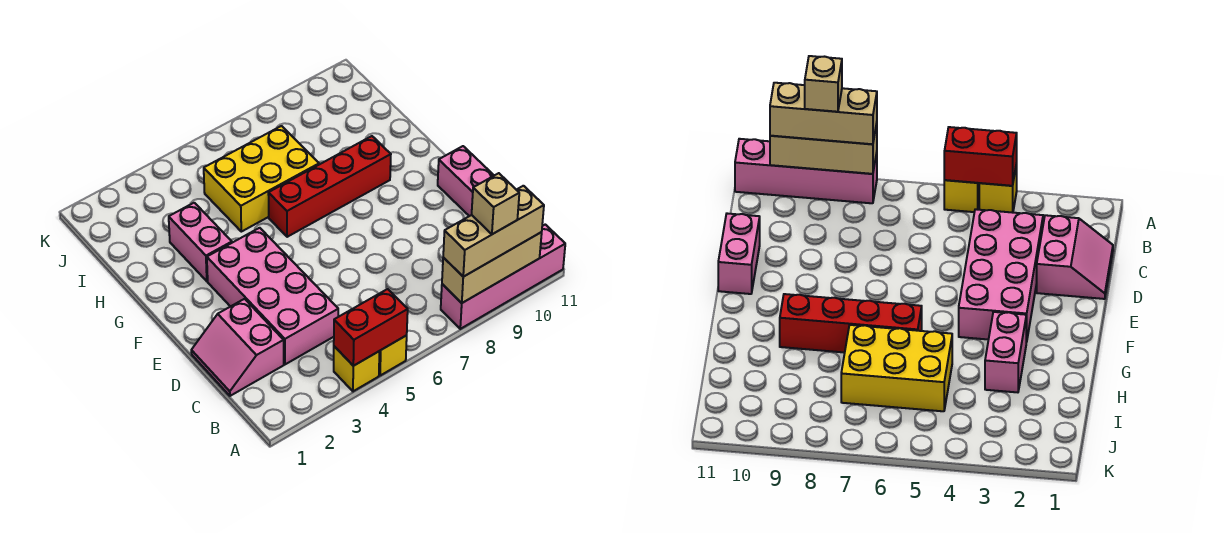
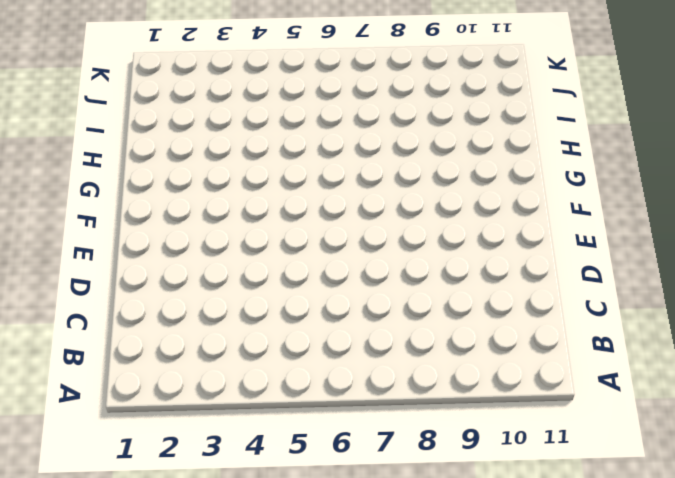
none -> yellow brick A4 level 1
none -> yellow brick A5 level 1
none -> pink brick A8:A11 level 1

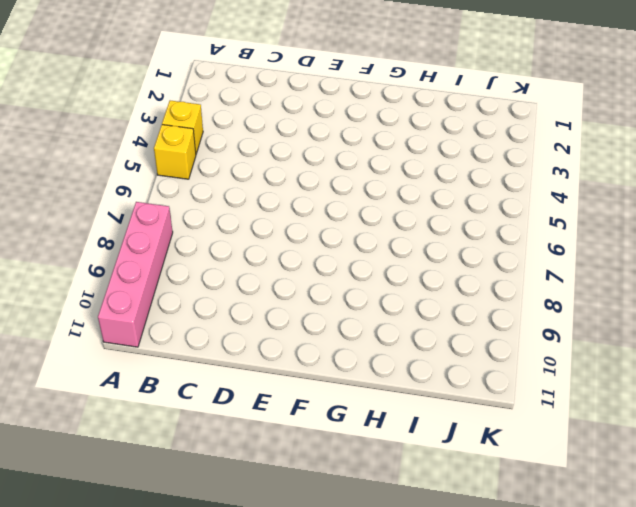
none -> pink slope C1:D2 level 1 top 2
none -> pink brick C3:F4 level 1
none -> pink brick D11:E11 level 1

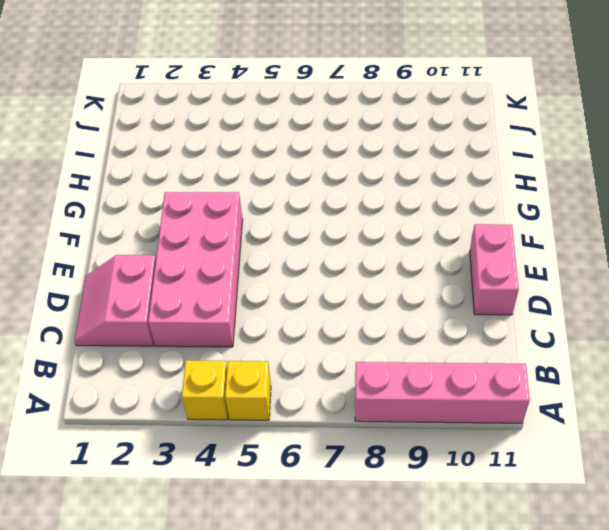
none -> pink brick G3:H3 level 1
none -> red brick G6:G9 level 1
none -> yellow brick H5:I7 level 1

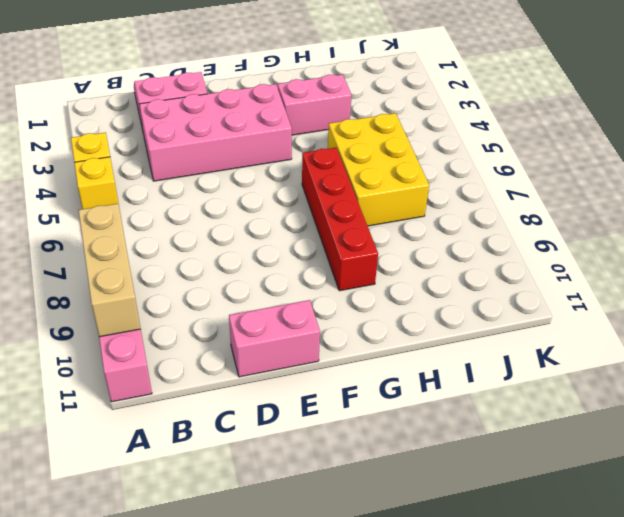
none -> red brick A4:A5 level 2
none -> tan brick A8:A10 level 3
none -> tan brick A9 level 4

